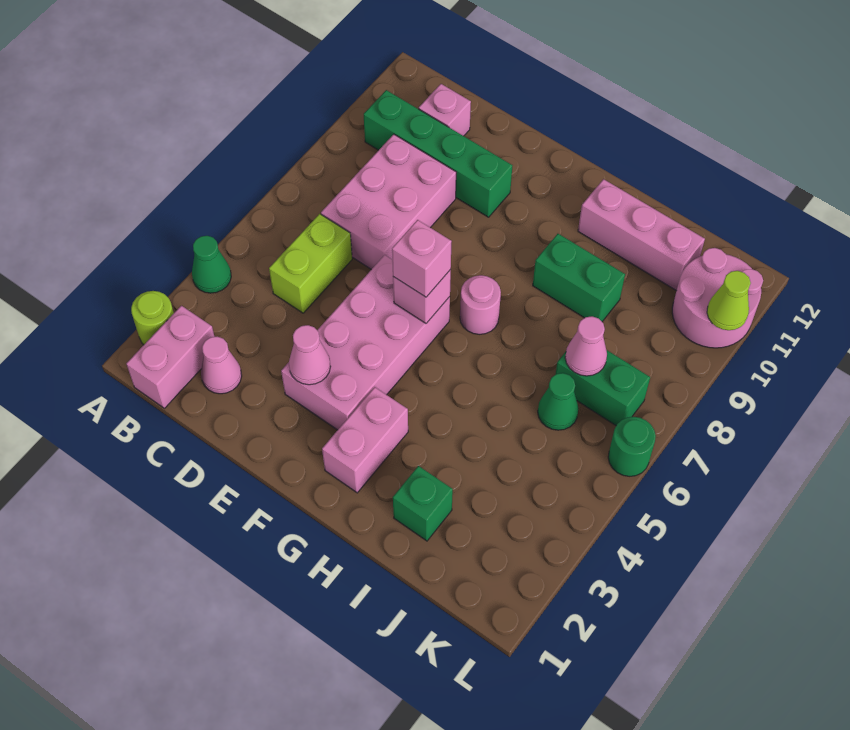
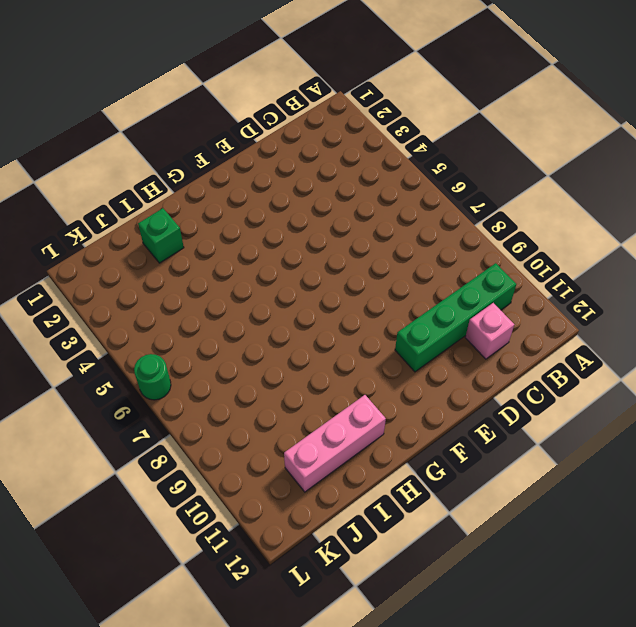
none -> lime round brick A2 level 1
none -> green cone A4 level 1
none -> pink brick B1:B2 level 1

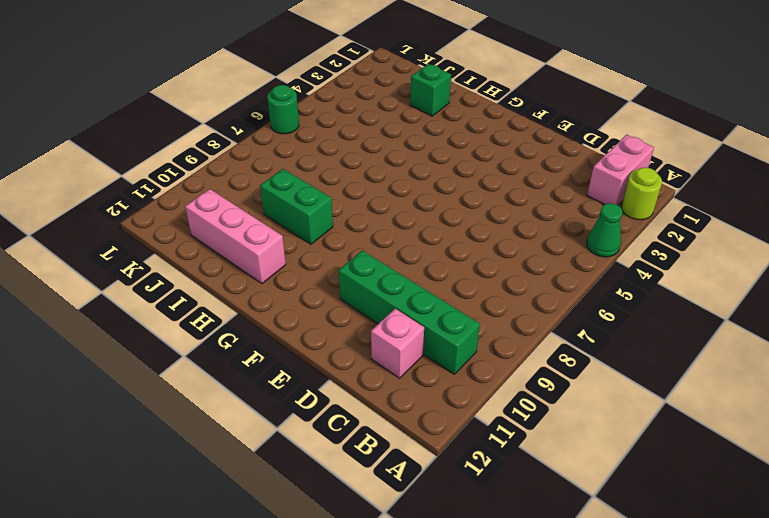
none -> pink cone C2 level 1
none -> lime brick C5:C6 level 1
none -> pink brick C7:D9 level 1

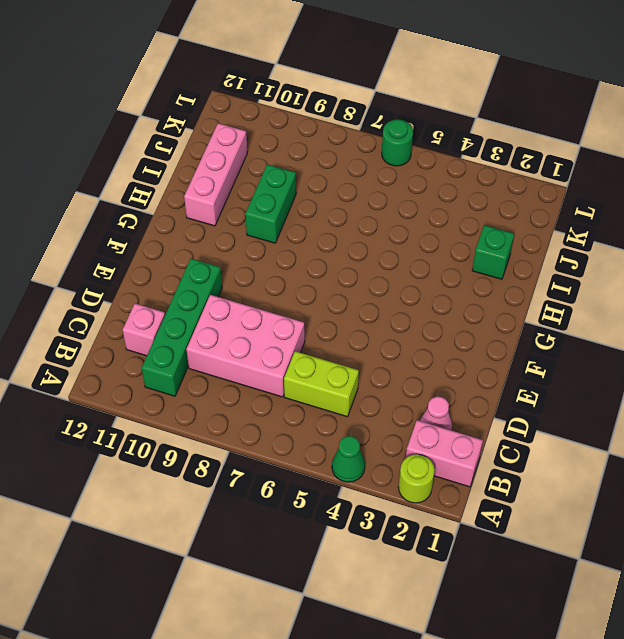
none -> pink brick E3:F6 level 1
none -> pink brick G2:G3 level 1
none -> pink round brick G7 level 1

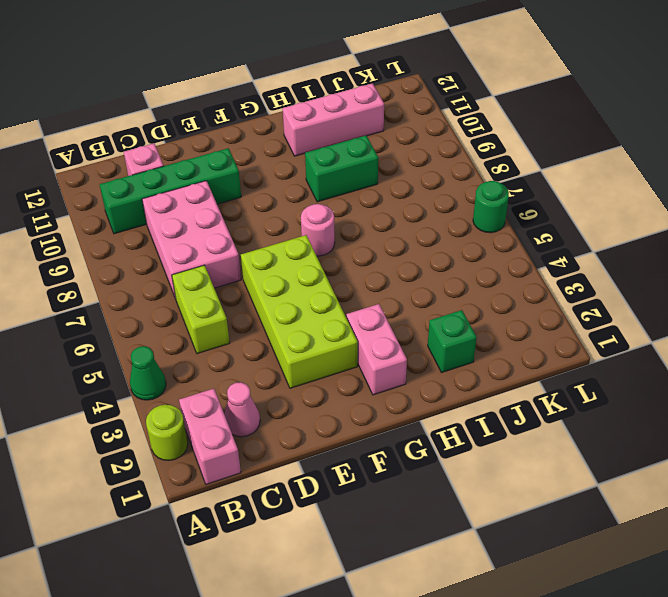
lime brick E3:F6 level 1 -> pink brick E3:F6 level 1
none -> green cone J6 level 1
none -> green brick J7:K7 level 1
none -> pink round brick K10:L11 level 1

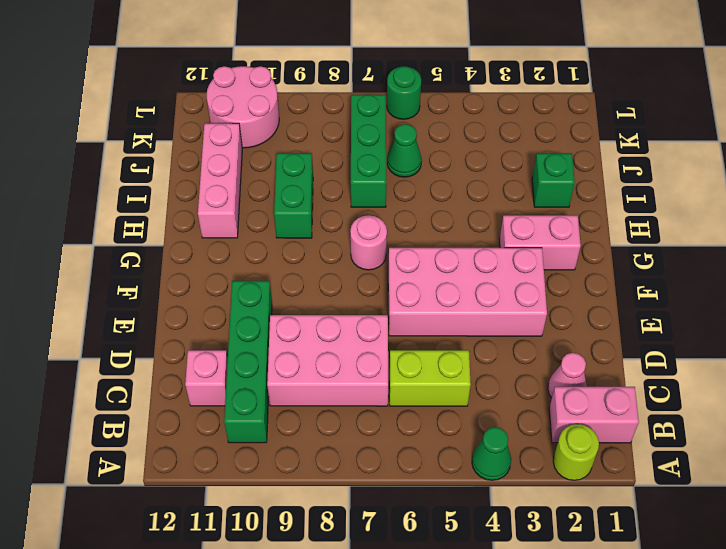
green brick I7:K7 level 1 -> green brick J7:K7 level 1
none -> pink cone E3 level 2
none -> pink brick F6 level 2
none -> pink cone J7 level 2

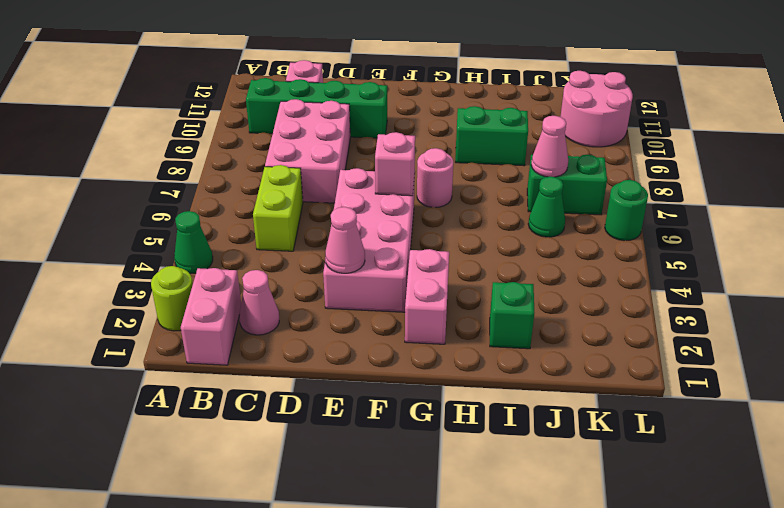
none -> pink brick H11:J11 level 1
none -> lime cone L10 level 2
none -> pink brick F6 level 3

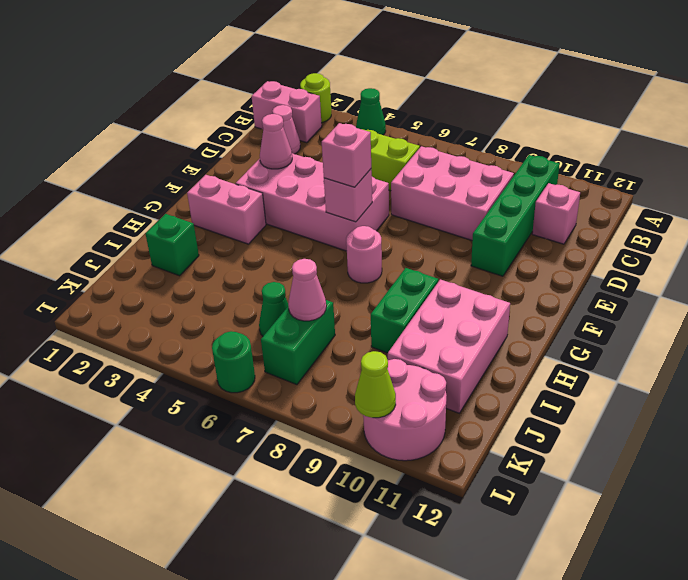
pink brick H10:J11 level 1 -> pink brick H11:J11 level 1

